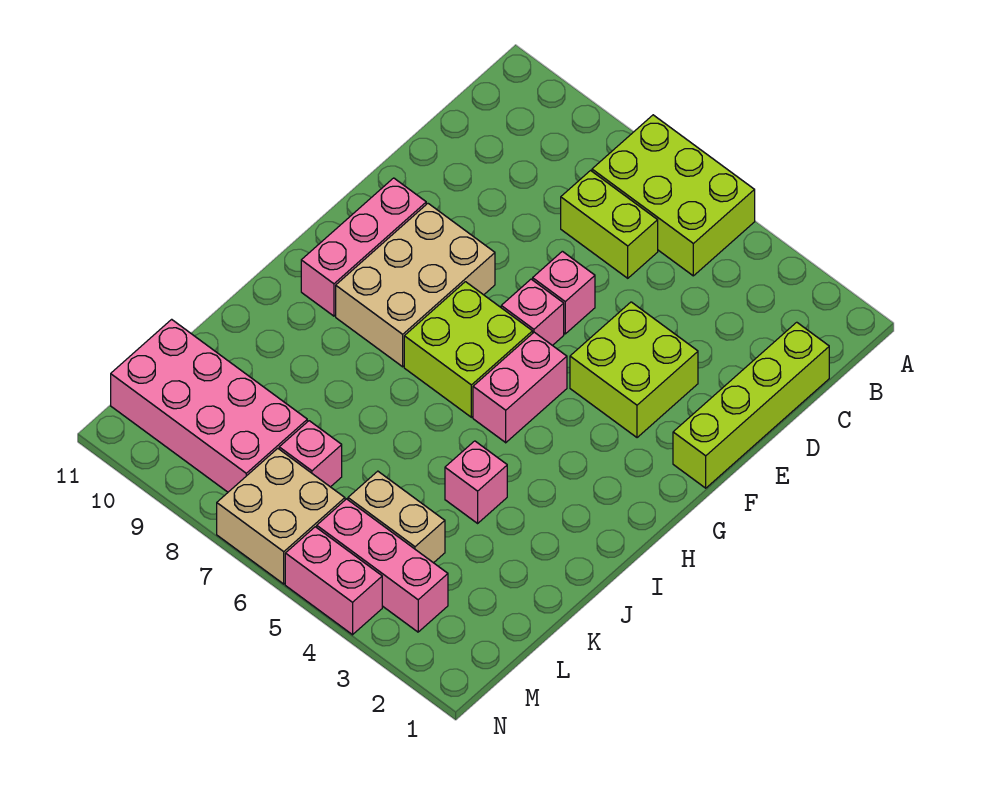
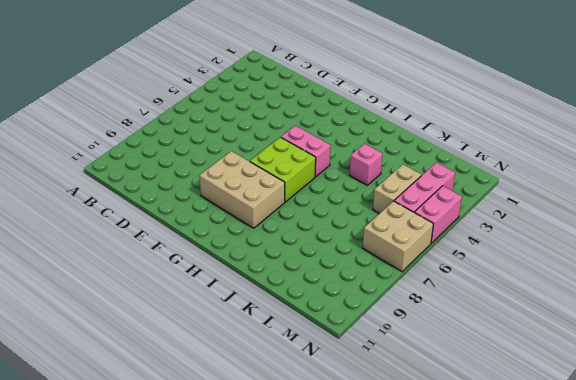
none -> lime brick A5:B7 level 1
none -> lime brick C1:F1 level 1
none -> lime brick C6:C7 level 1

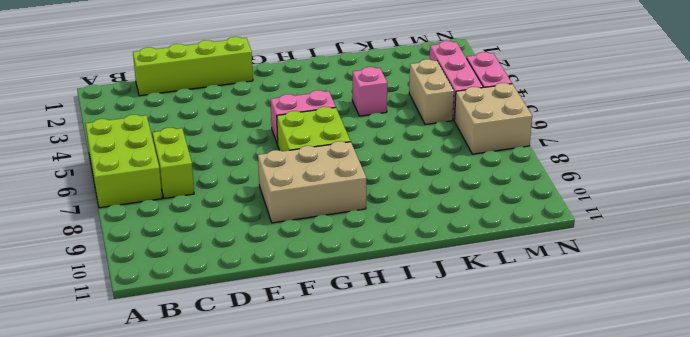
none -> lime brick E3:F4 level 1
none -> pink brick E6 level 1
none -> pink brick F6 level 1

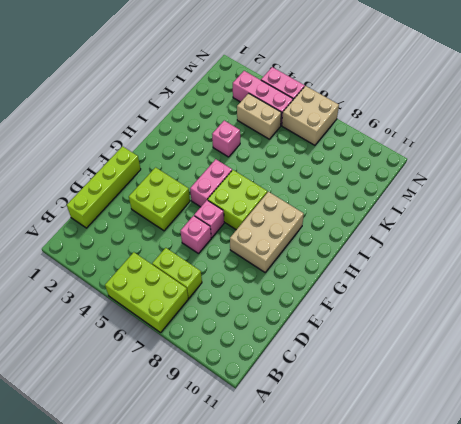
none -> pink brick F10:H10 level 1
none -> pink brick L7 level 1
none -> pink brick L8:M11 level 1

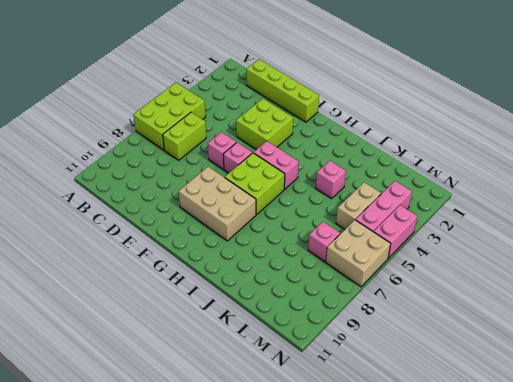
none -> pink brick F10:H10 level 1
none -> pink brick L8:M11 level 1

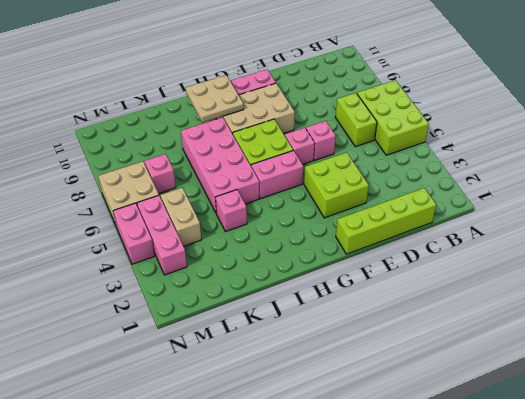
tan plate H9:I10 level 2 -> none
pink brick I5:J8 level 1 -> pink brick L8:M11 level 1

